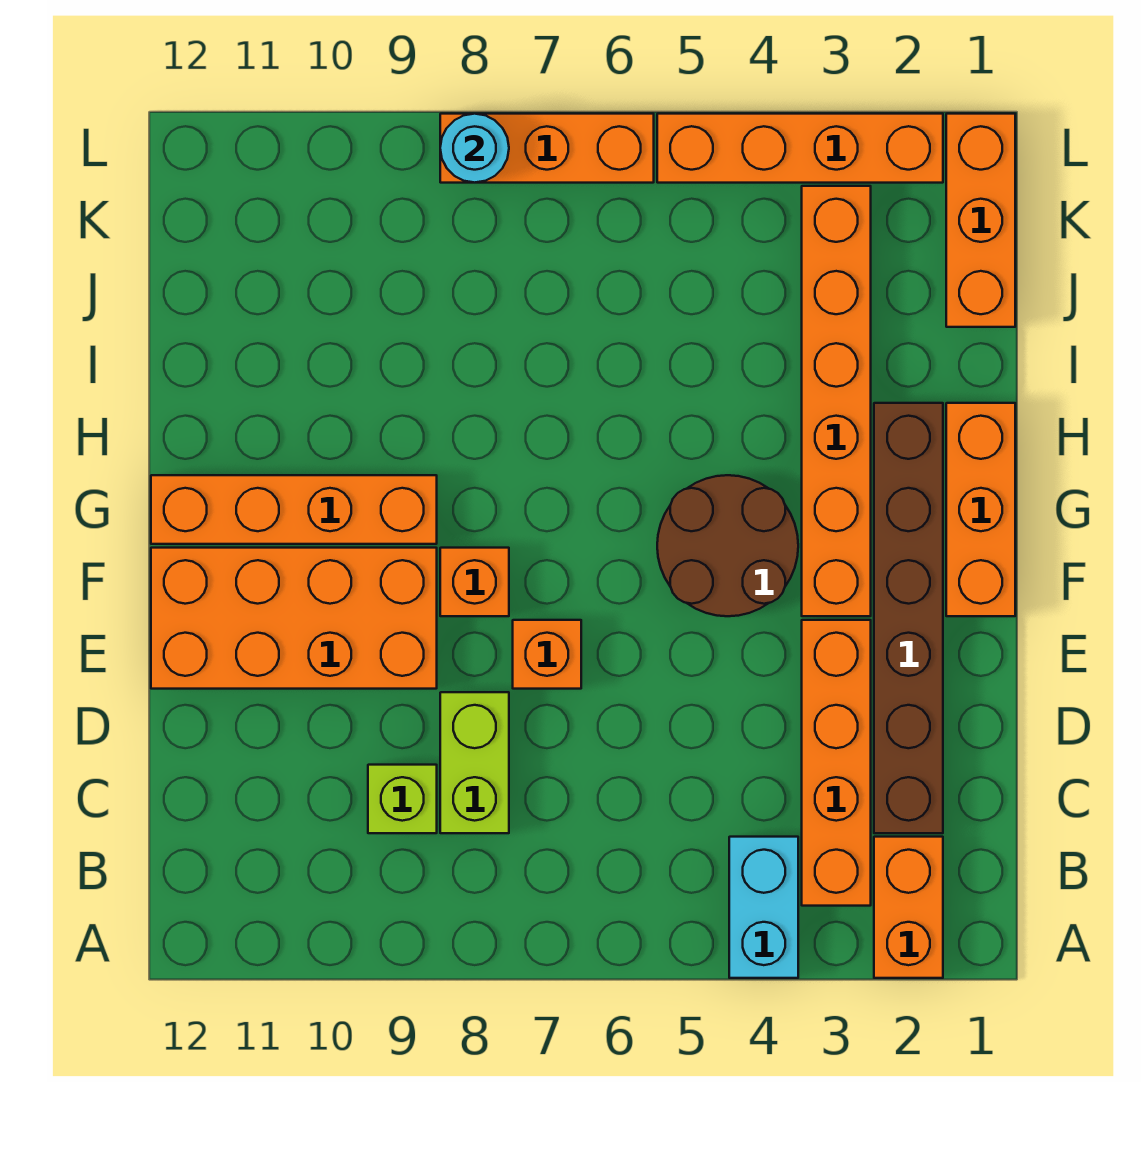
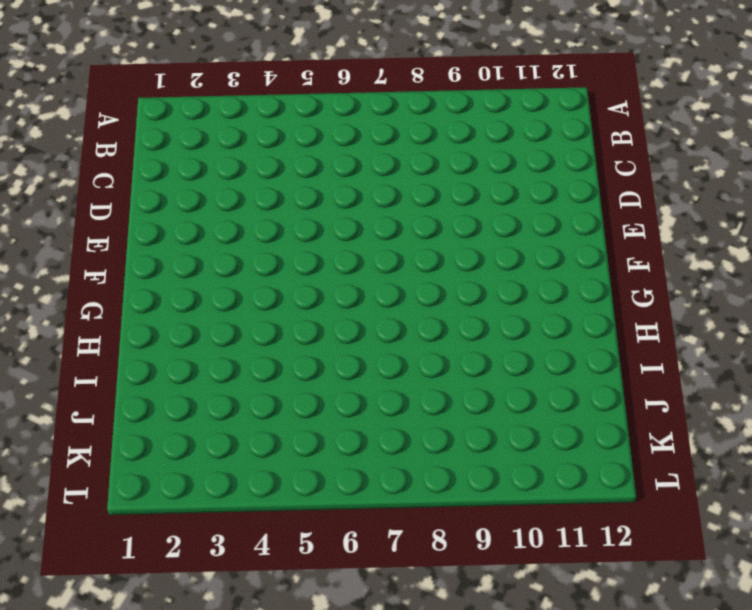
none -> orange brick A2:B2 level 1
none -> cyan brick A4:B4 level 1
none -> orange brick B3:E3 level 1

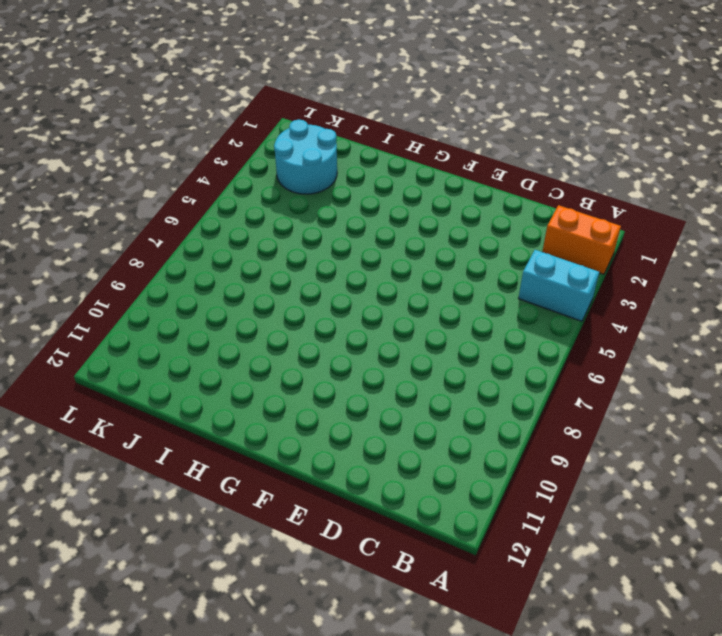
cyan round brick J2:K3 level 1 -> orange brick F3:K3 level 1
none -> orange brick B3:E3 level 1
none -> brown brick C2:H2 level 1
none -> lime brick C8:D8 level 1

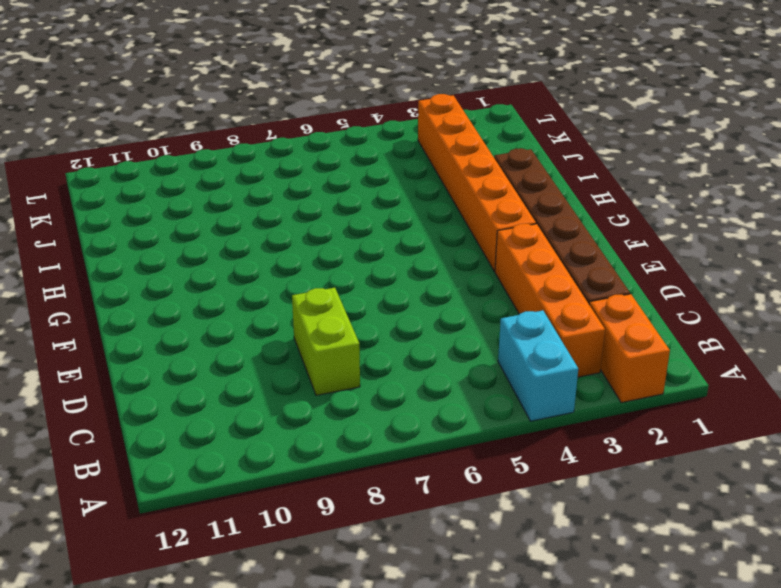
none -> lime brick C9 level 1
none -> orange brick E7 level 1
none -> orange brick E9:F12 level 1

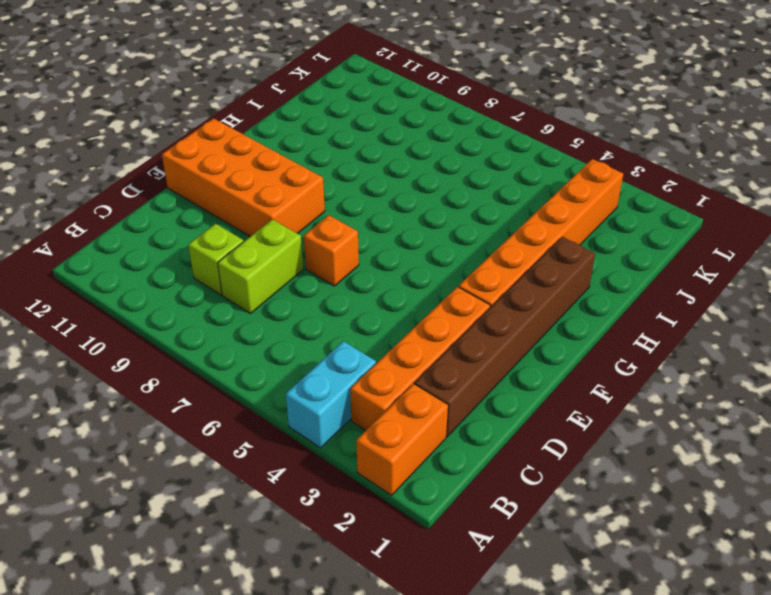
none -> orange brick F1:H1 level 1
none -> brown round brick F4:G5 level 1
none -> orange brick F8 level 1

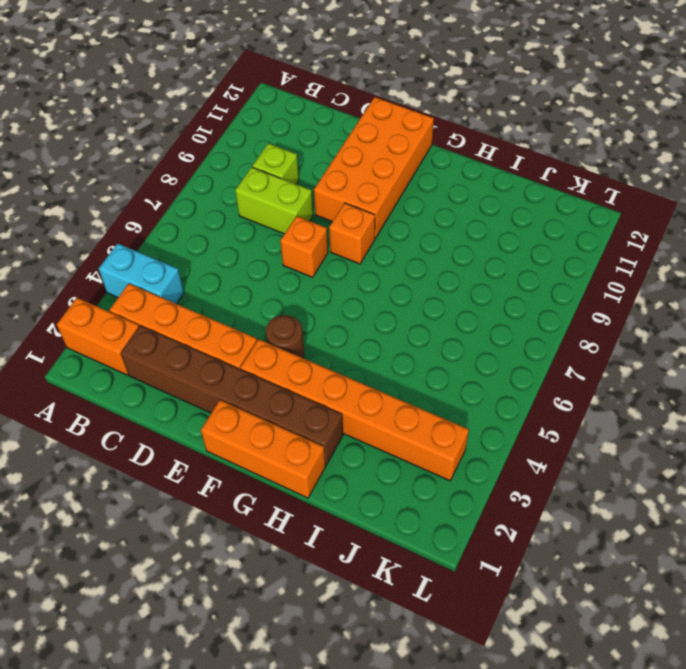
brown round brick F4 level 1 -> brown round brick F4:G5 level 1
none -> orange brick G9:G12 level 1
none -> orange brick J1:L1 level 1
none -> orange brick L2:L5 level 1

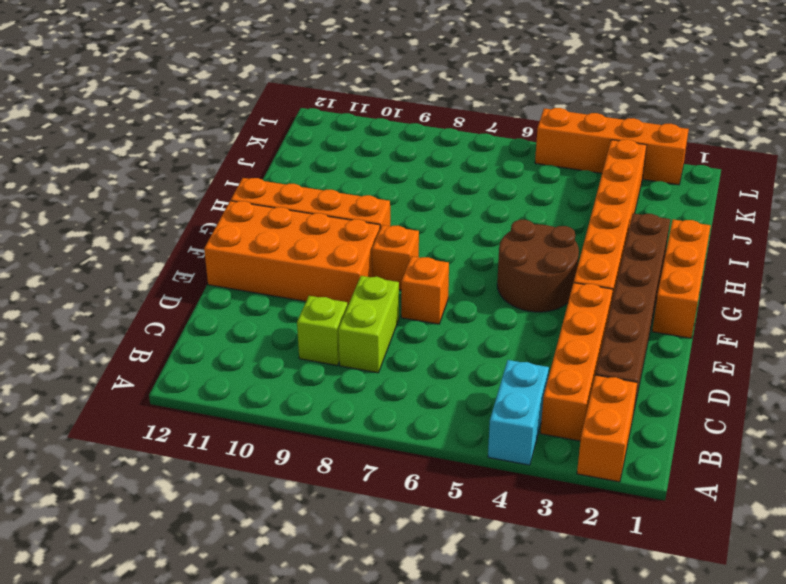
none -> orange brick J1:L1 level 1
none -> orange brick L6:L8 level 1
none -> cyan round brick L8 level 2

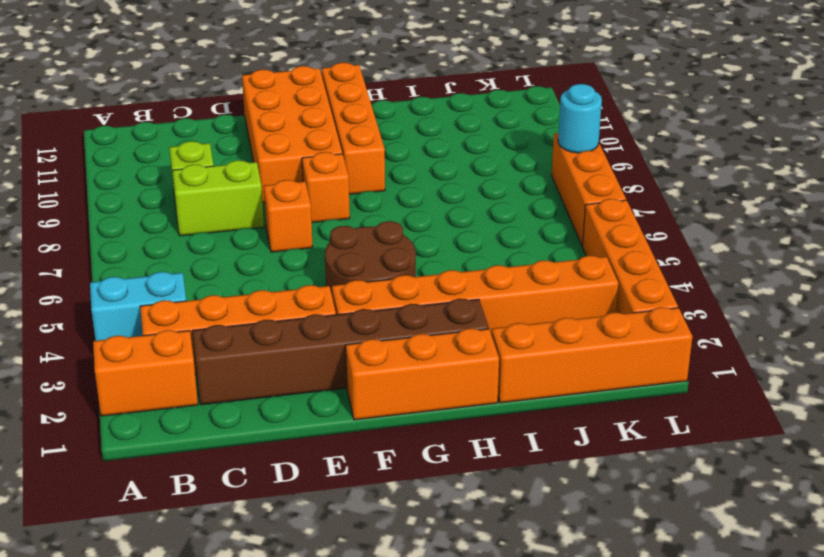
orange brick I1:L1 level 1 -> orange brick J1:L1 level 1

